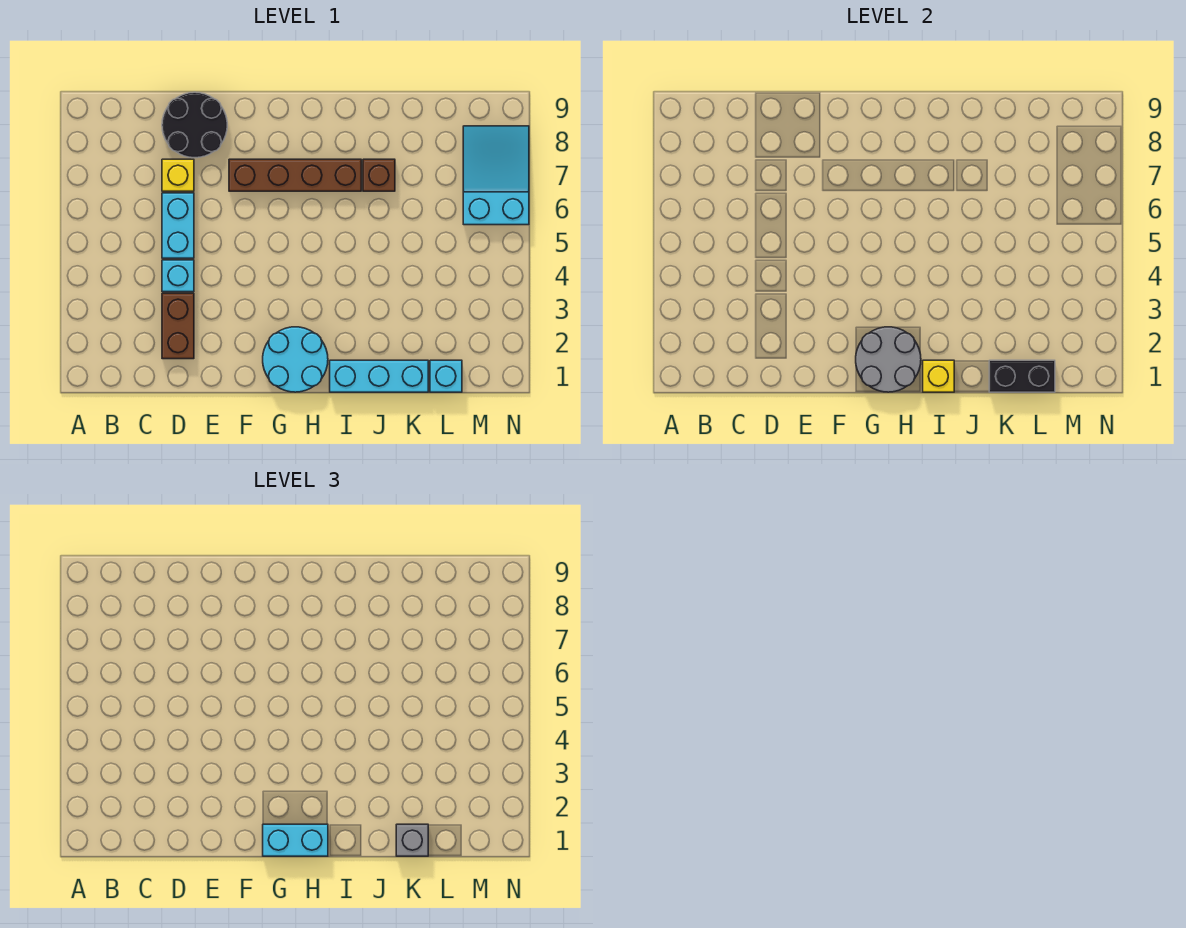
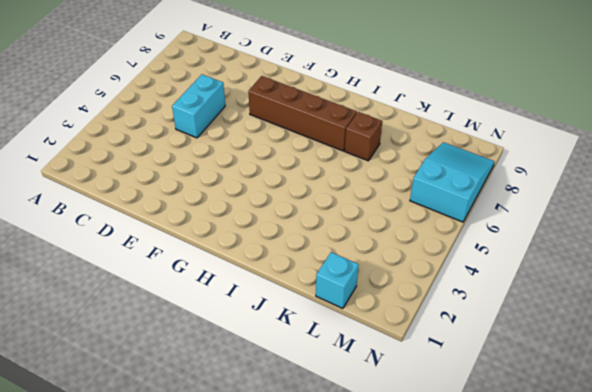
none -> brown brick D2:D3 level 1
none -> cyan brick D4 level 1
none -> yellow brick D7 level 1

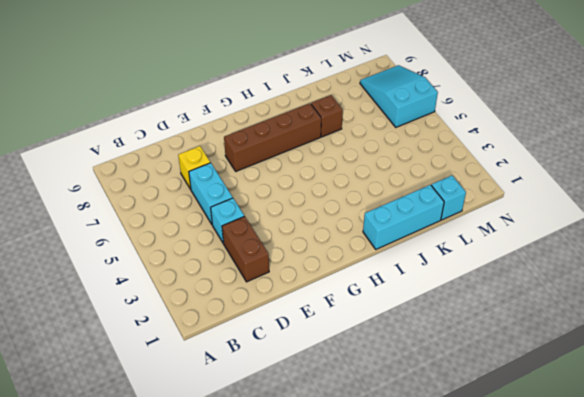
none -> black round brick D8:E9 level 1
none -> cyan round brick G1:H2 level 1
none -> grey round brick G1:H2 level 2

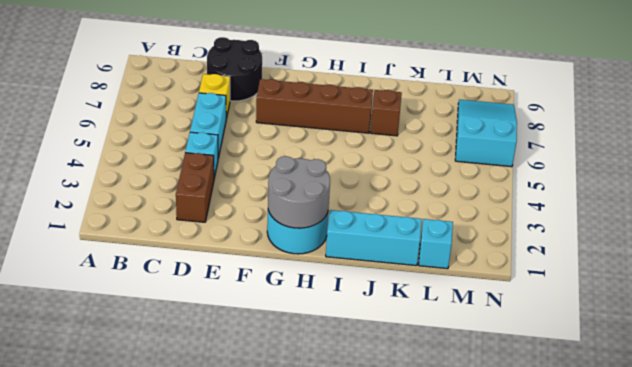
none -> yellow brick I1 level 2
none -> black brick K1:L1 level 2
none -> cyan brick G1:H1 level 3

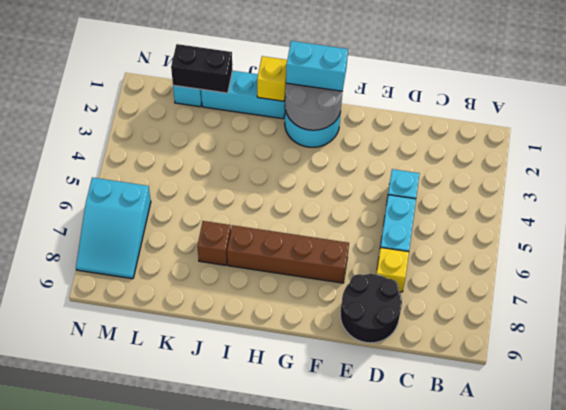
none -> brown brick D2:D3 level 1
none -> grey brick K1 level 3

